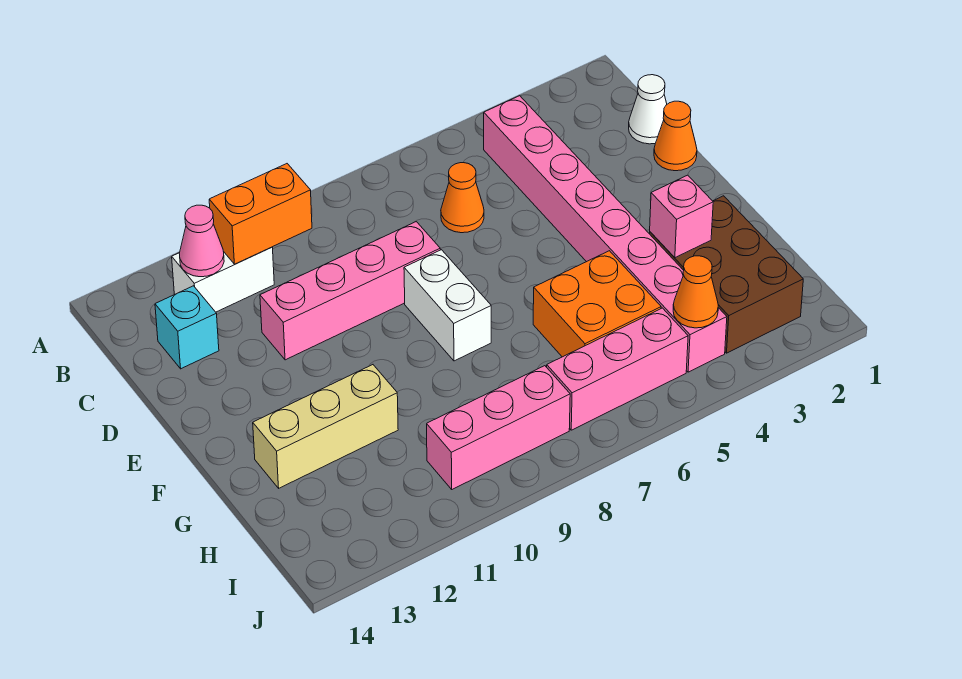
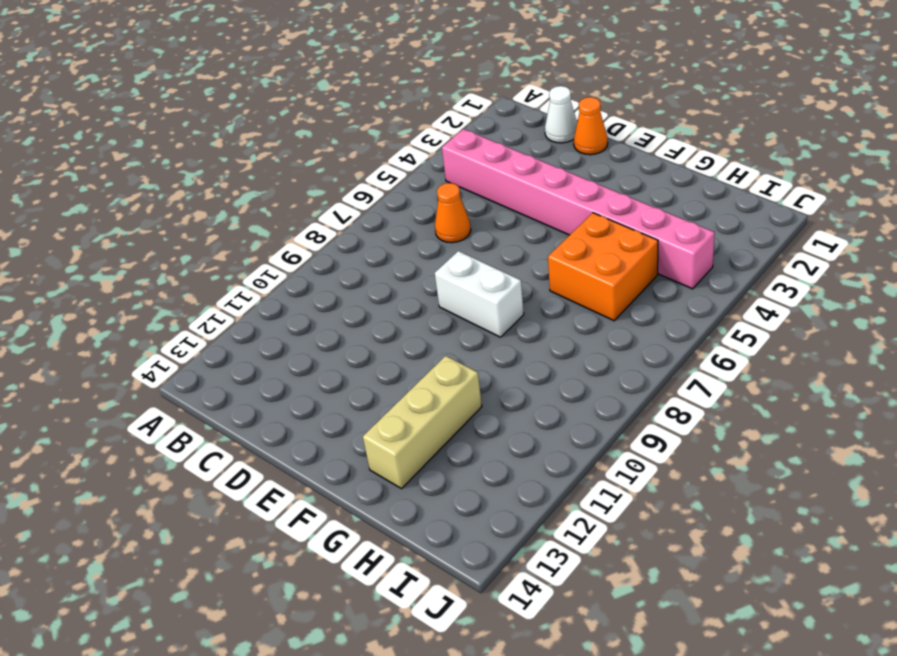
none -> white brick B11:B12 level 1
none -> cyan brick C13 level 1
none -> pink brick D8:D11 level 1

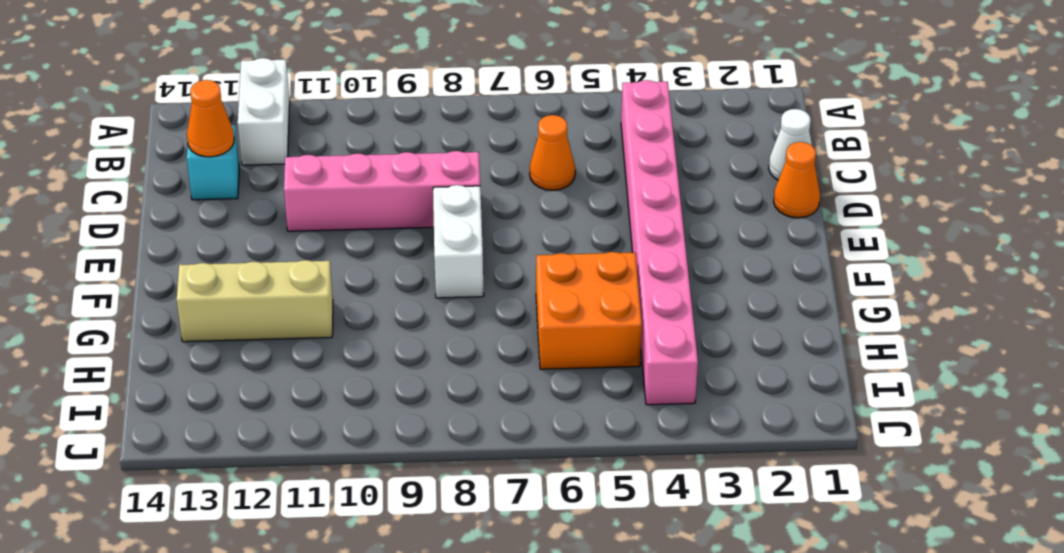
white brick A12:B12 level 1 -> white brick B11:B12 level 1
orange cone C13 level 2 -> orange cone I4 level 2
none -> brown brick G2:I3 level 1
none -> pink brick I5:I7 level 1
none -> pink brick I8:I10 level 1

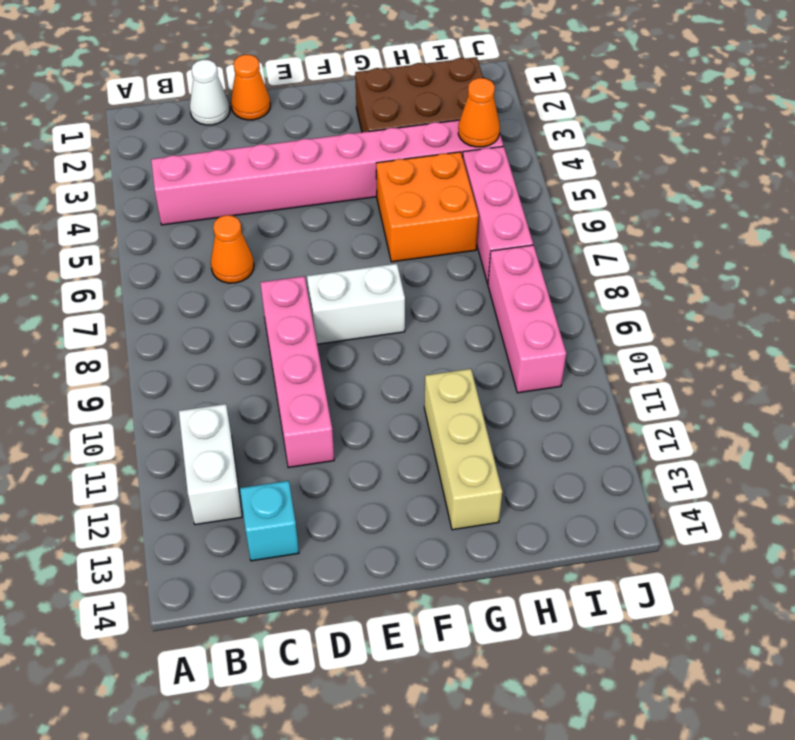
none -> orange brick B10:B11 level 2
none -> pink cone B12 level 2
none -> pink brick G3 level 2

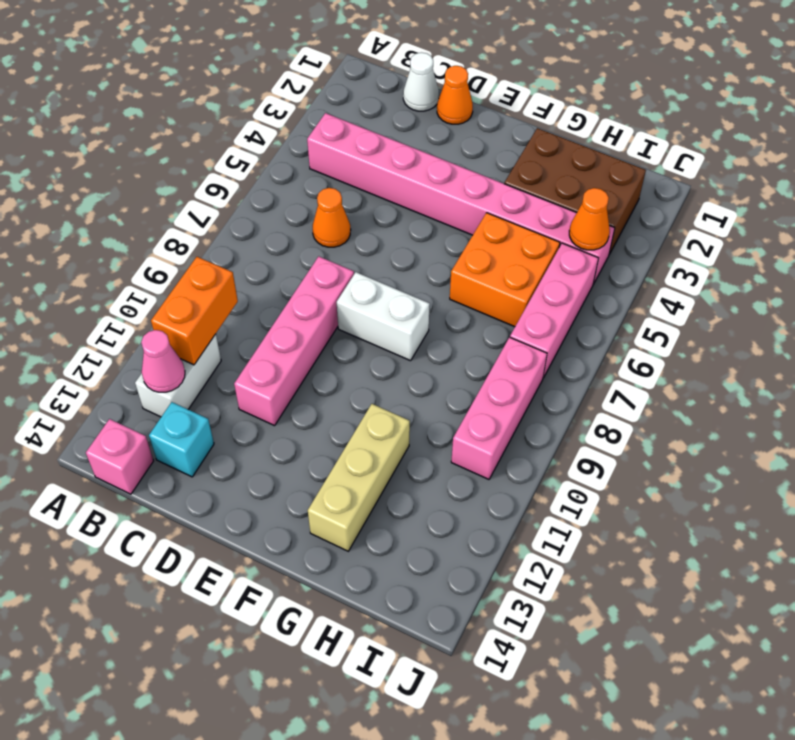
pink brick B14 level 1 -> pink brick G3 level 2

